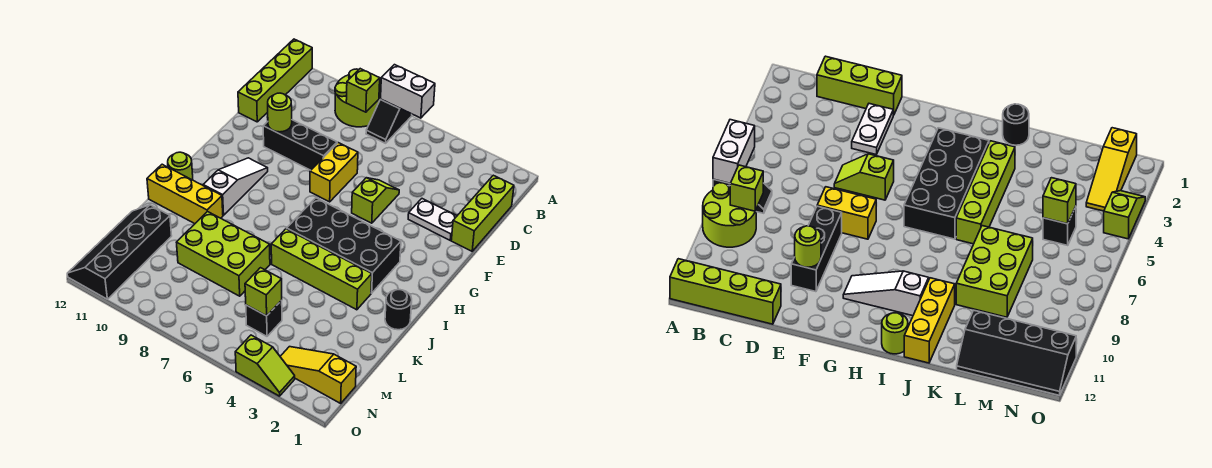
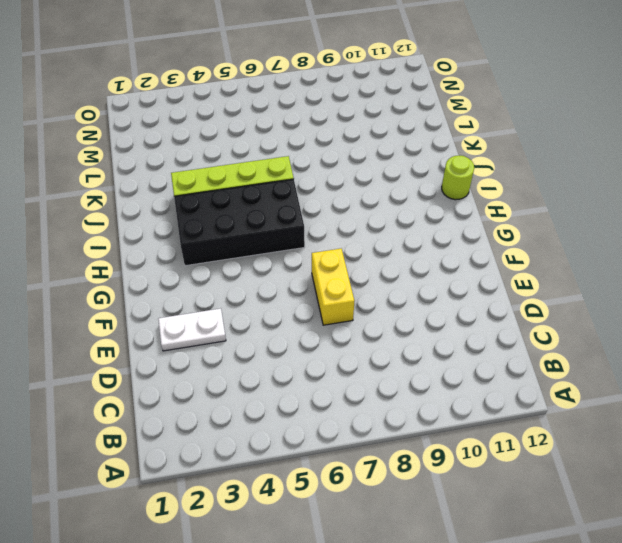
none -> black slope A7:B7 level 1 top A
none -> lime round brick A8:B9 level 1
none -> lime brick A12:D12 level 1

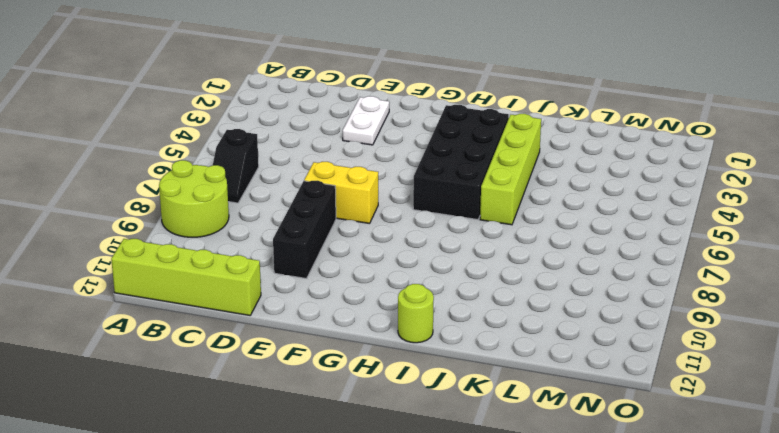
black slope B6:B7 level 1 top 6 -> black slope A7:B7 level 1 top A
none -> lime brick C1:E1 level 1
none -> lime slope E5:F5 level 1 top F
none -> white slope G10:I10 level 1 top I

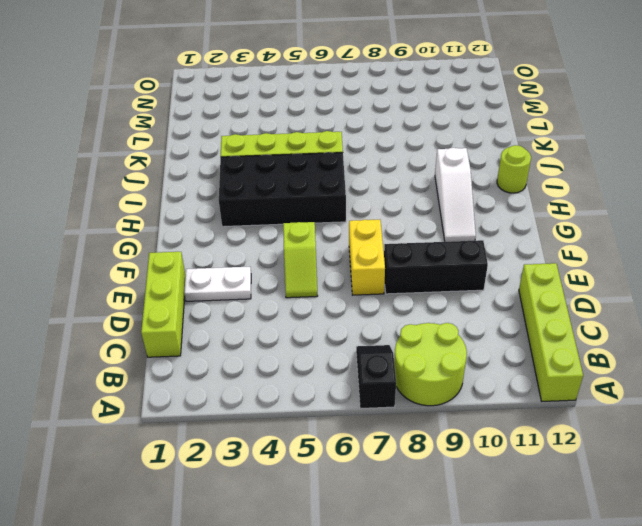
none -> black round brick J1 level 1
none -> yellow brick J10:J12 level 1
none -> lime brick K7:L9 level 1

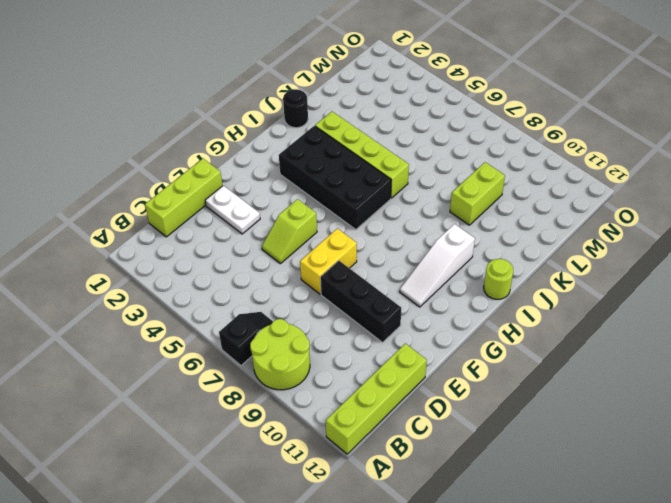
lime brick K9:L9 level 1 -> lime brick K7:L9 level 1
none -> yellow brick J10:J12 level 1
none -> black slope L11:O12 level 1 top 11
none -> black brick M5 level 1

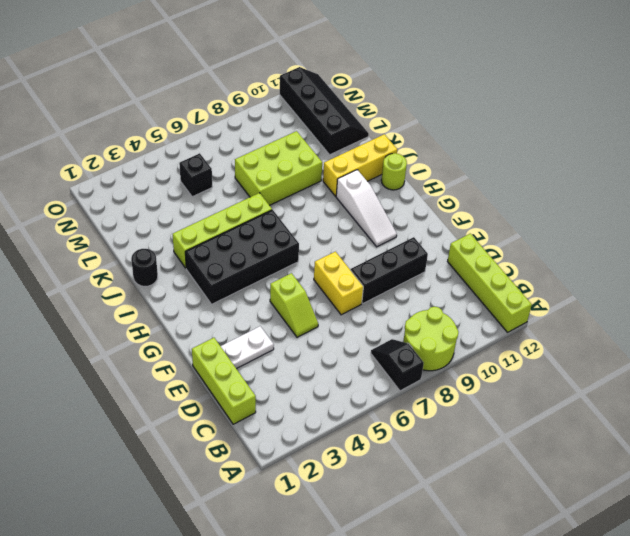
none -> yellow slope N1:N3 level 1 top 1
none -> lime slope O3:O4 level 1 top 4
none -> white brick A6:A7 level 2

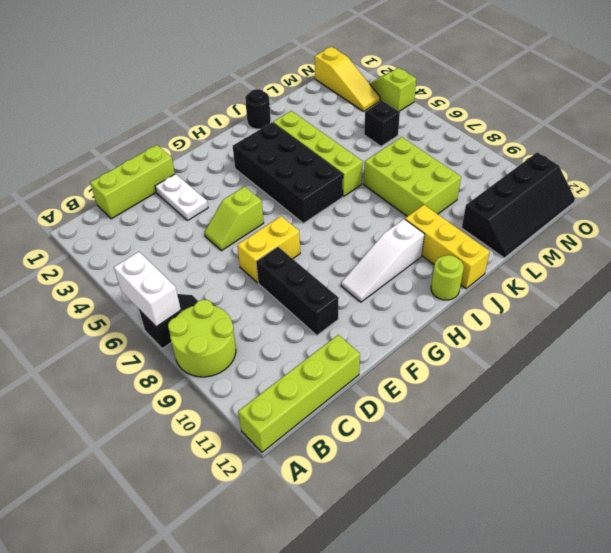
none -> lime brick B8 level 2
none -> lime round brick E10 level 2
none -> lime brick M5 level 2

